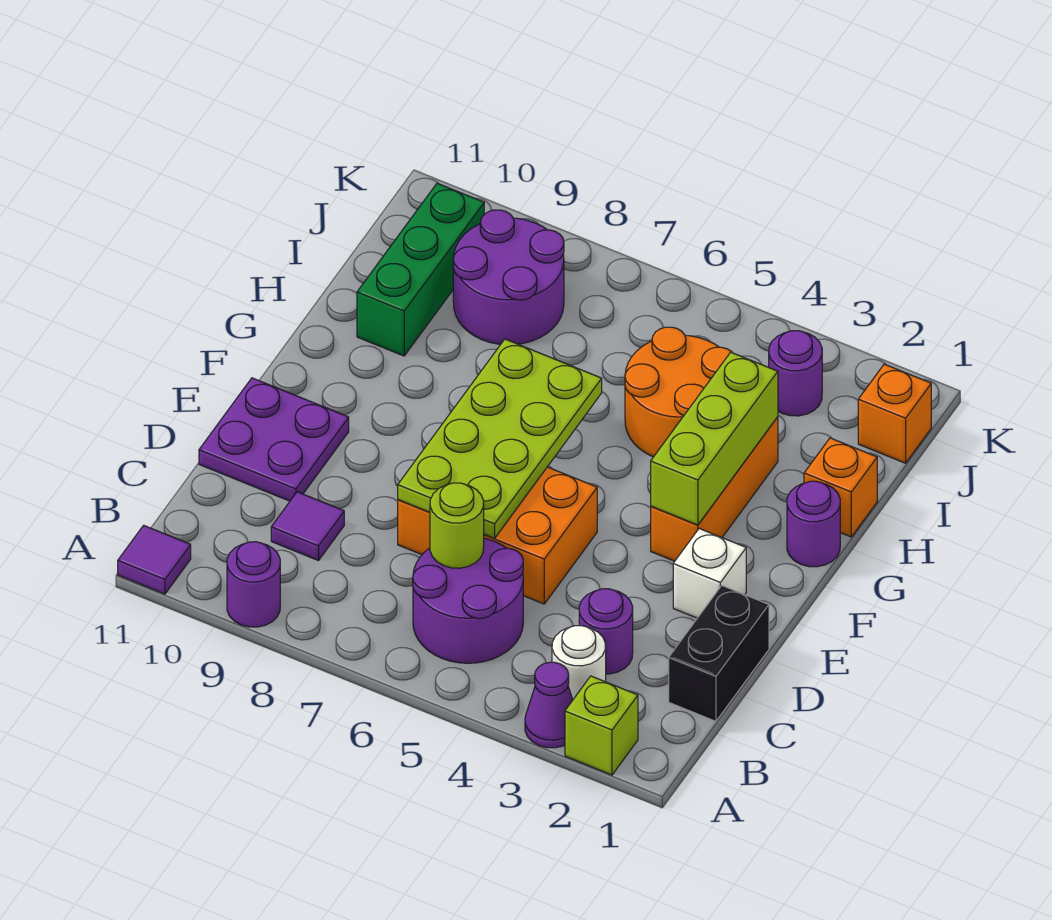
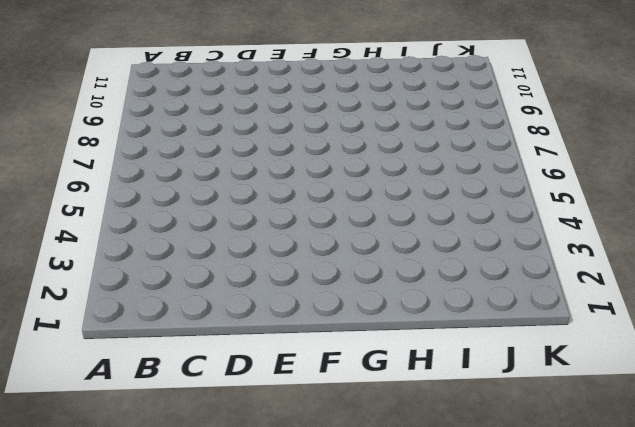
none -> lime brick A2 level 1
none -> purple cone A3 level 1
none -> purple round brick A9 level 1

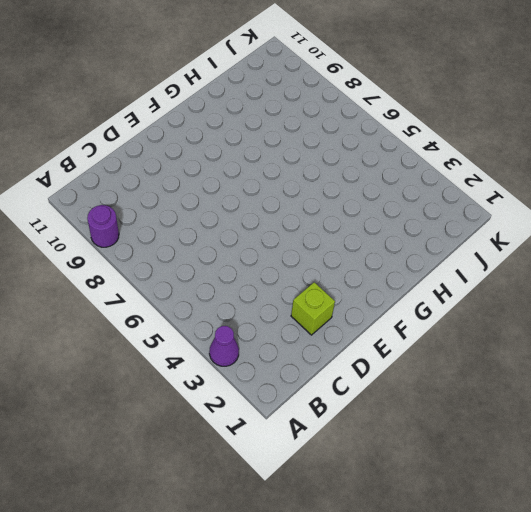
lime brick D2 level 1 -> lime brick A2 level 1
none -> purple tile A11 level 1
none -> white round brick B3 level 1
none -> purple round brick B5:C6 level 1

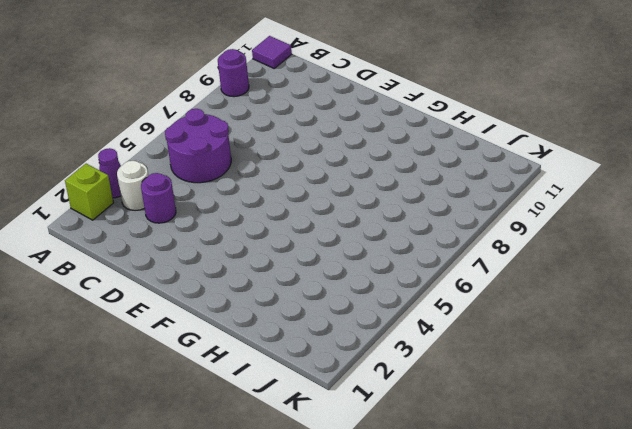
none -> black brick C1:D1 level 1
none -> purple tile C9 level 1
none -> orange brick D5:E7 level 1

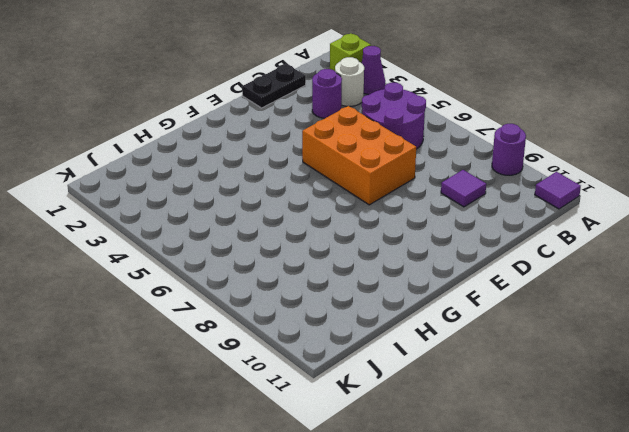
black plate C1:D1 level 1 -> black brick C1:D1 level 1
none -> purple plate D10:E11 level 1
none -> white brick E2 level 1
none -> orange brick F3:H3 level 1

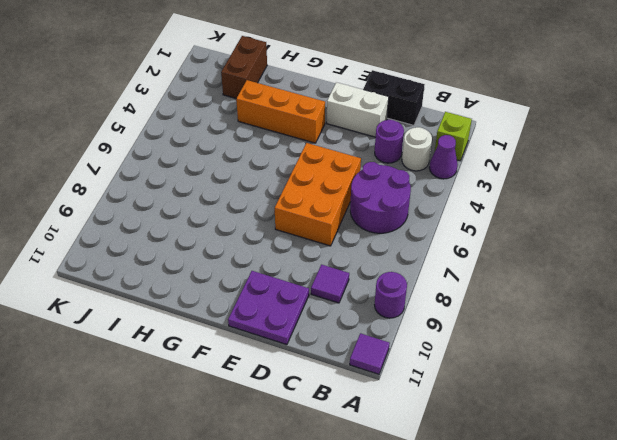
white brick D2:E2 level 1 -> white brick E2 level 1
brown brick I1:I2 level 1 -> none
none -> purple round brick G1 level 1
none -> orange brick H1 level 1
none -> orange round brick H4:I5 level 1

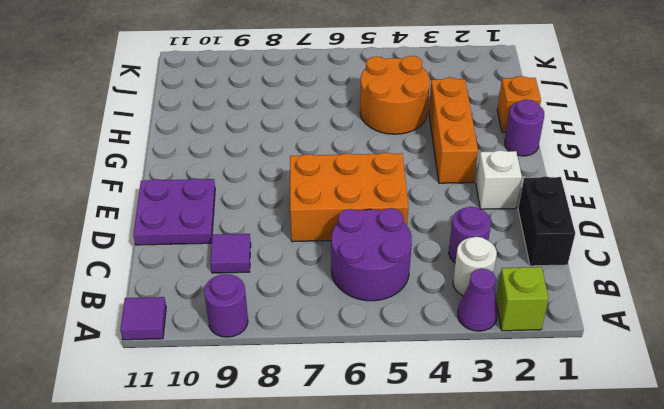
none -> green brick H10:J10 level 1
none -> purple round brick I8:J9 level 1
none -> orange brick J1 level 1

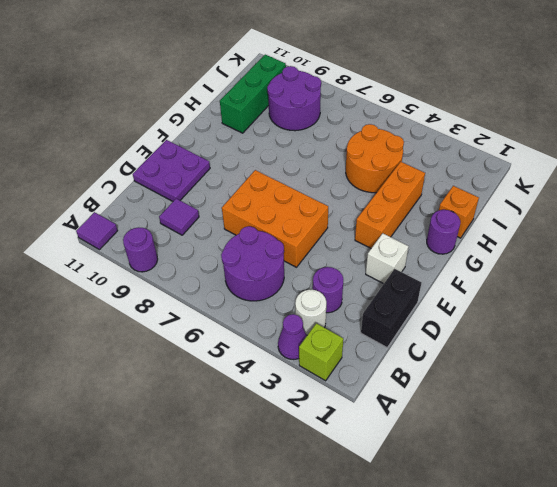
none -> orange brick J1 level 1
none -> purple round brick J3 level 1
none -> lime round brick C6 level 2

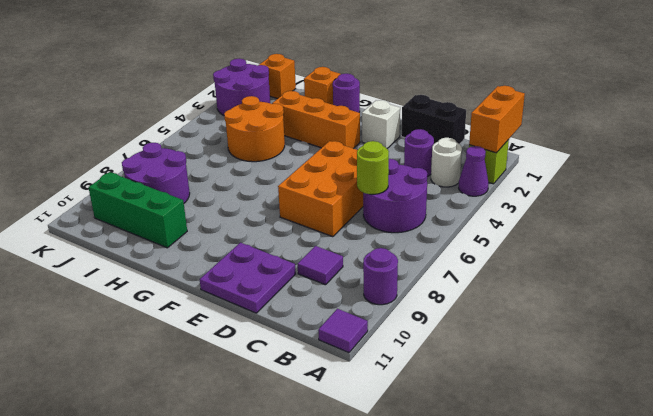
orange brick A1:A2 level 2 -> none
purple round brick J2:K3 level 1 -> purple round brick J3 level 1
none -> lime plate D6:G7 level 2
none -> lime brick F3:H3 level 2

